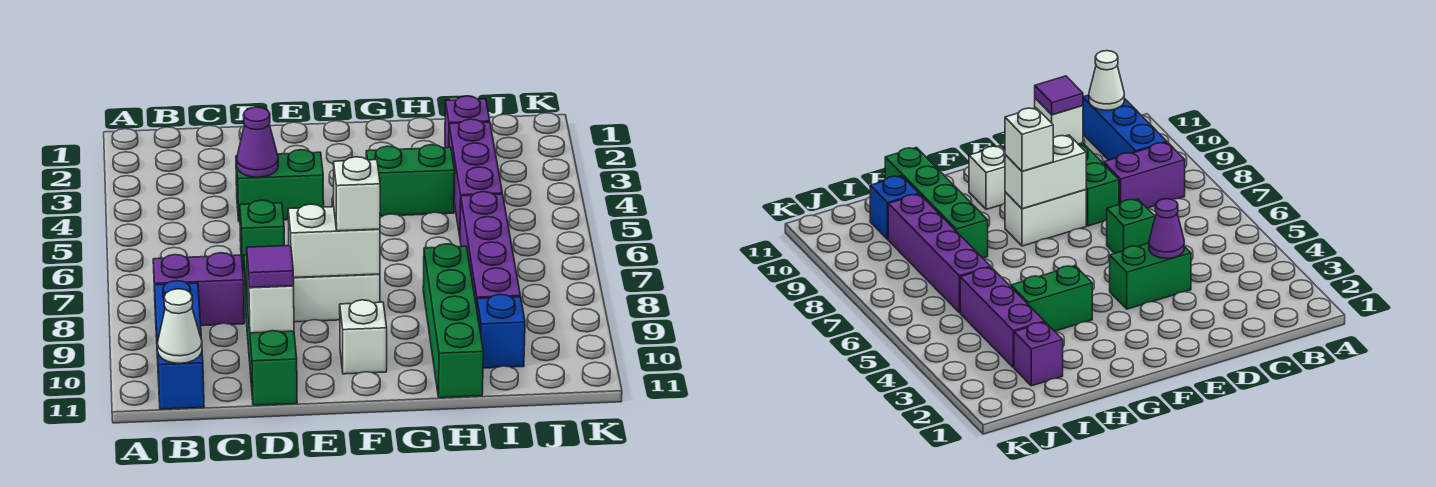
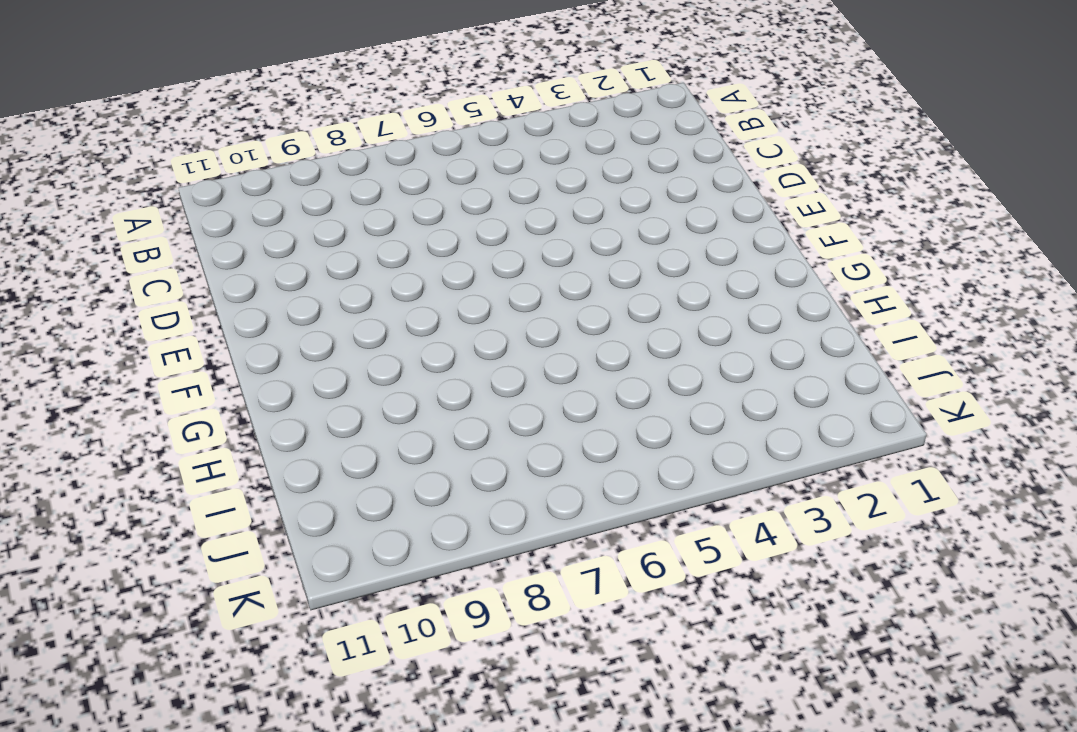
none -> purple brick B8:C8 level 1
none -> blue brick B9:B11 level 1
none -> green brick D4:E4 level 1

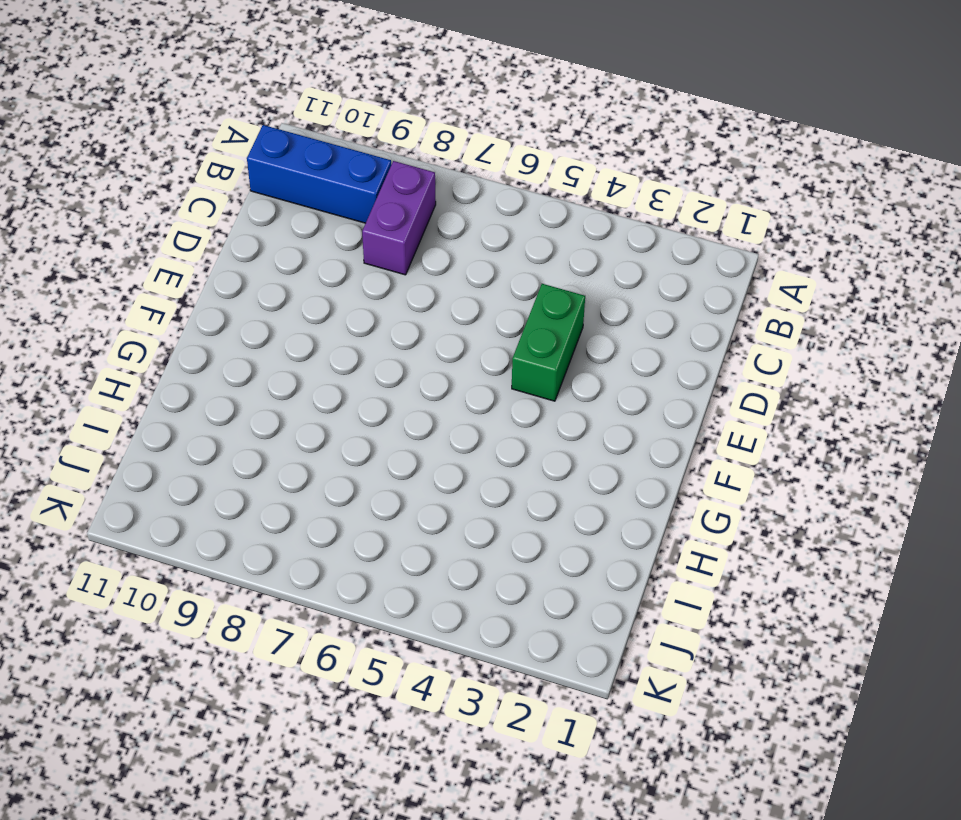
none -> green brick D6 level 1
none -> green brick D8:D11 level 1
none -> white brick E8:F8 level 1

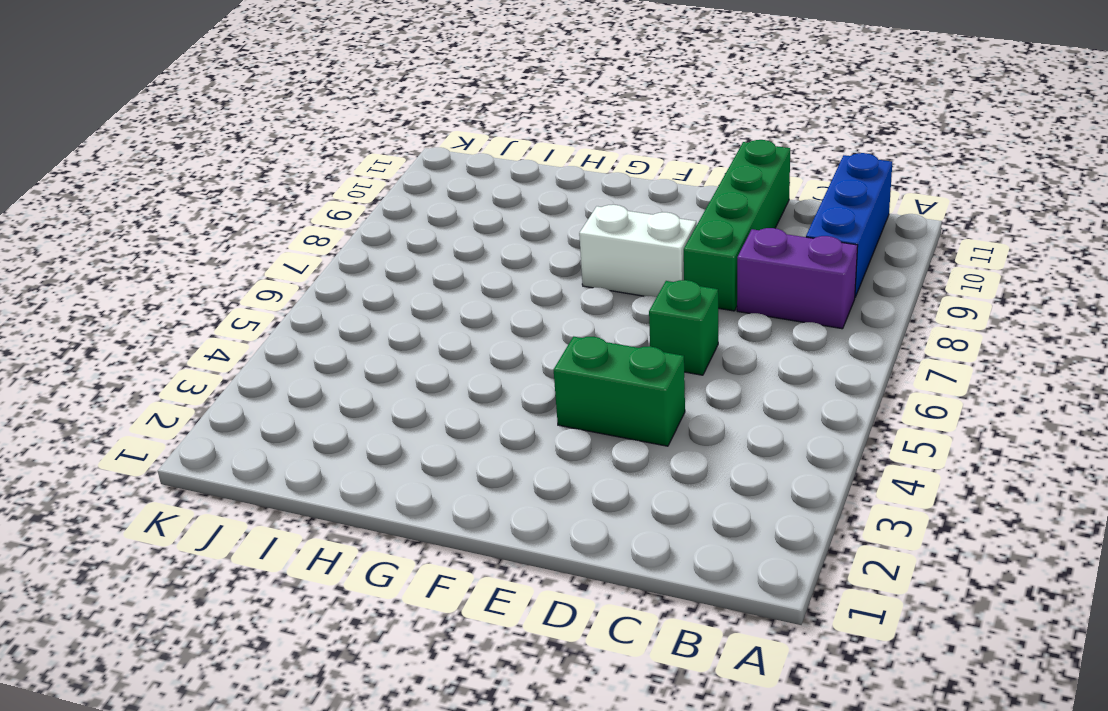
none -> white brick F10 level 1
none -> green brick G4:H4 level 1
none -> green brick H8:H11 level 1

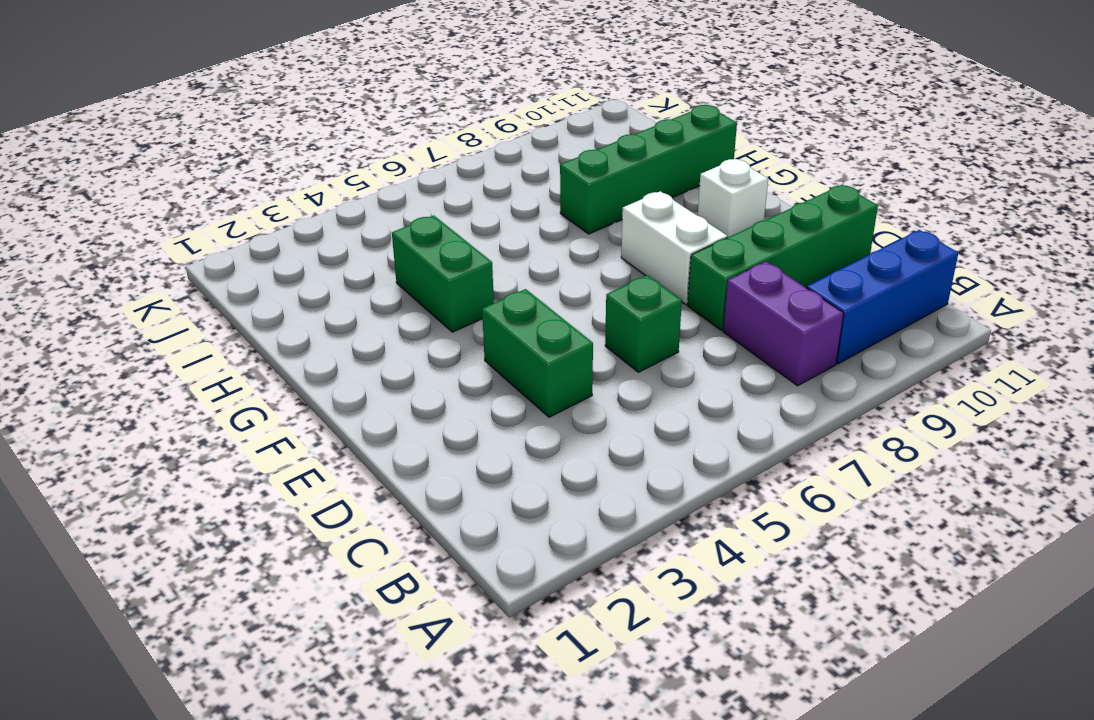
none -> purple brick I2 level 1
none -> purple brick I3:I5 level 1
none -> purple brick I6:I9 level 1

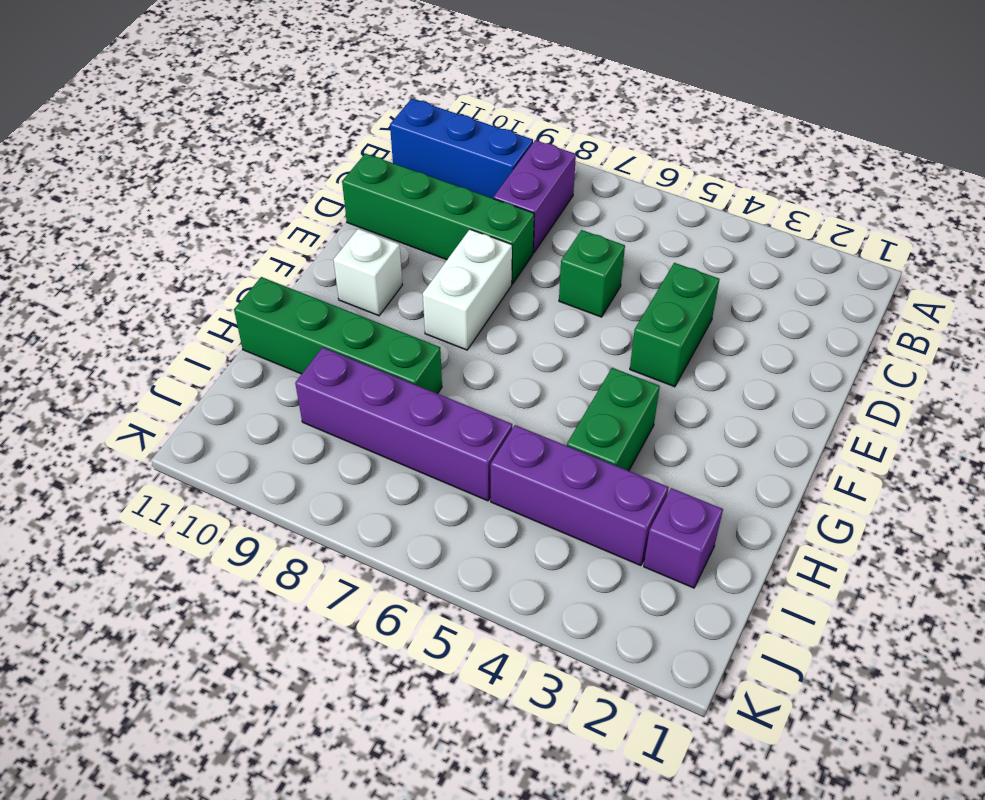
none -> blue brick I10 level 1
none -> white cone B11 level 2
none -> purple cone D4 level 2

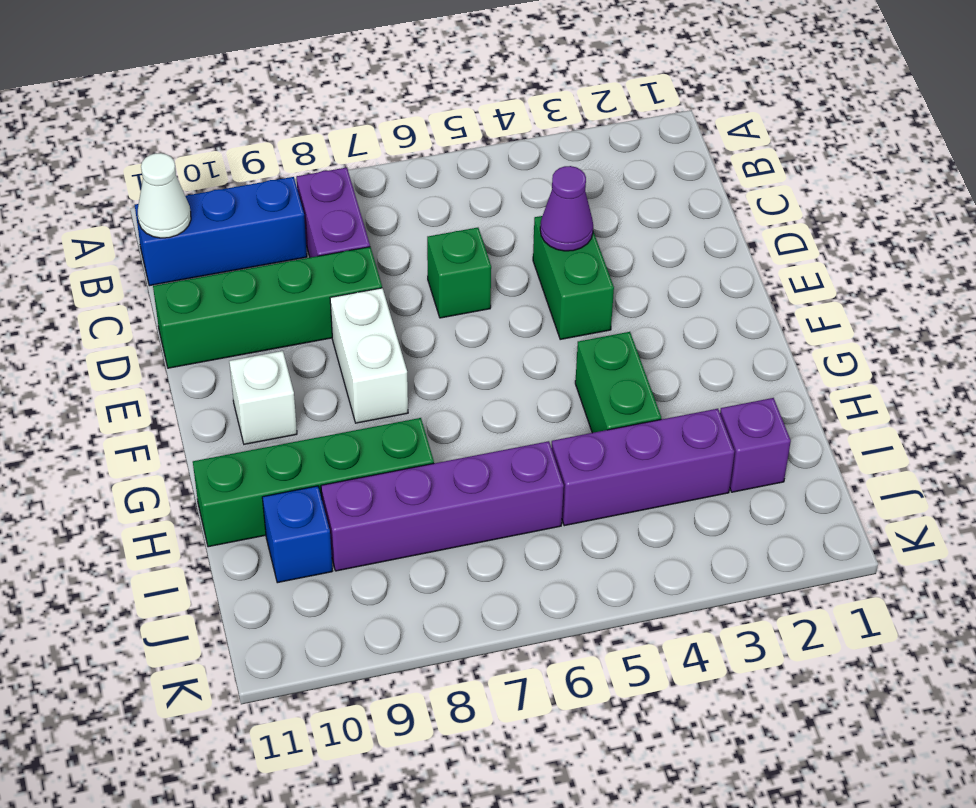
none -> white brick D10 level 2
none -> white brick E8:F8 level 2
none -> purple tile D10 level 3

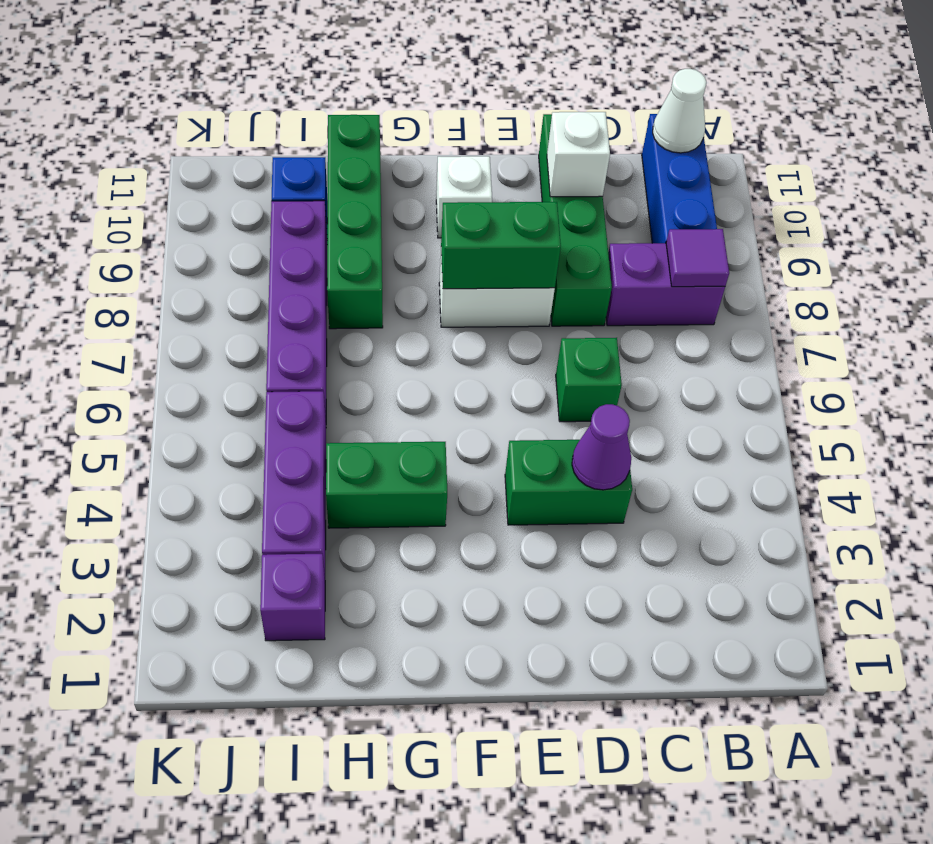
purple tile B8 level 2 -> purple tile D10 level 3
green brick E8:F8 level 2 -> white brick E8:F8 level 2
none -> white brick F8 level 3

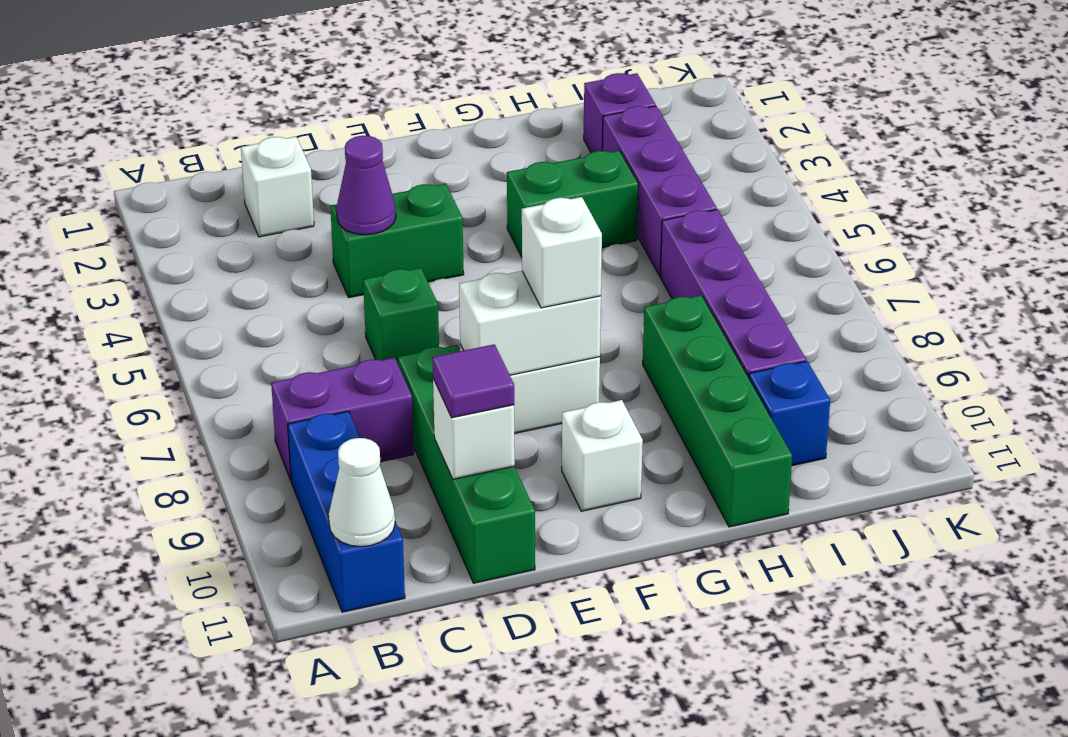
white brick C2 level 1 -> none

